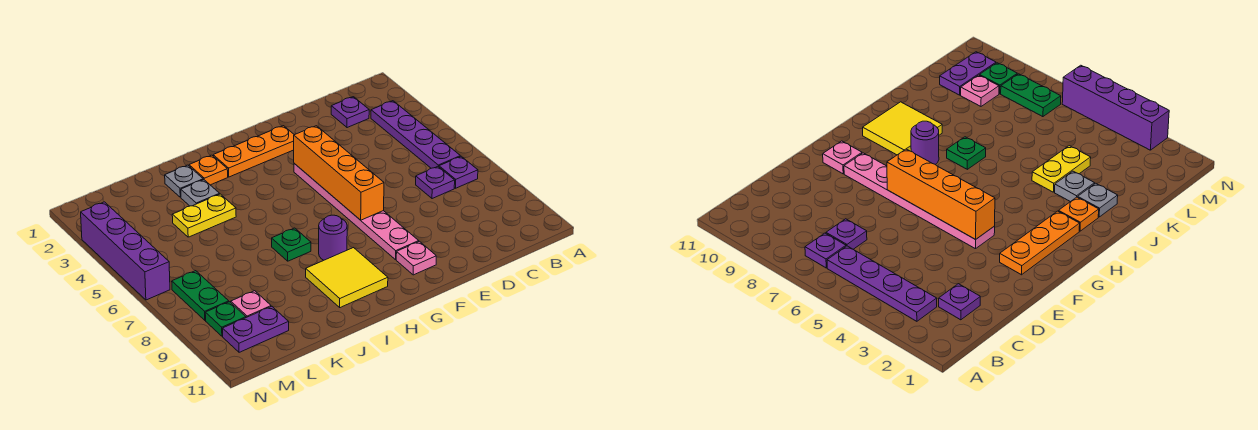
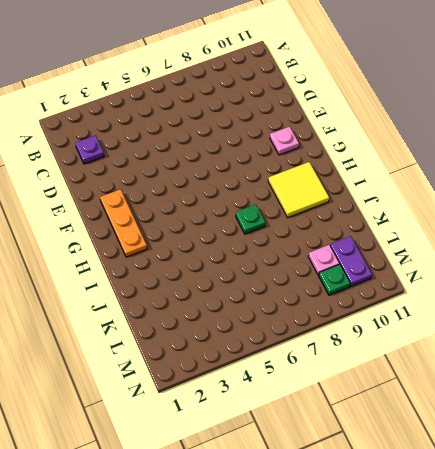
none -> purple plate B3:B6 level 1
none -> purple plate B7 level 1
none -> purple plate C7 level 1

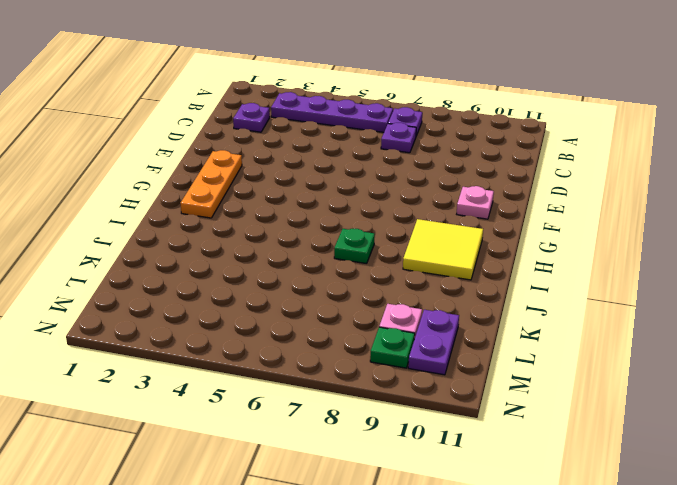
none -> pink plate F4:F9 level 1
none -> purple round brick H8 level 1
none -> orange plate I2 level 1

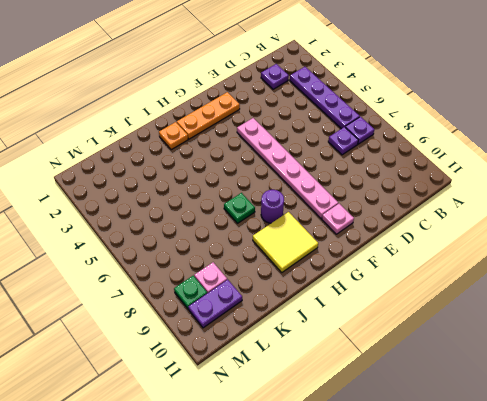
none -> grey plate J2 level 1
none -> grey plate J3 level 1
none -> yellow plate J4:K4 level 1

